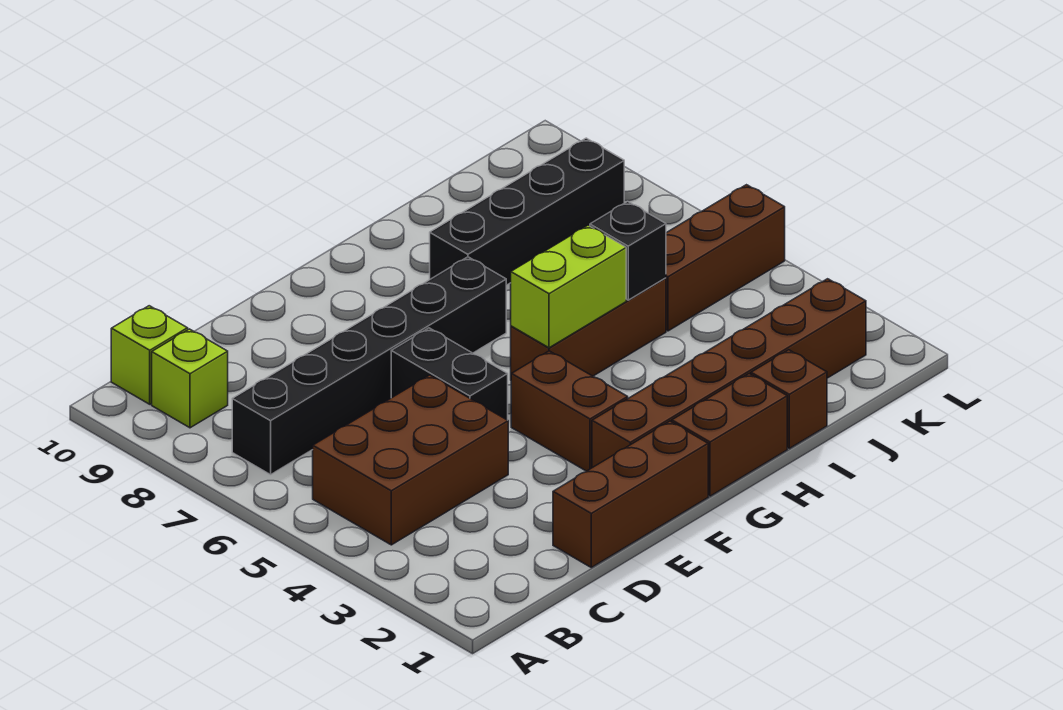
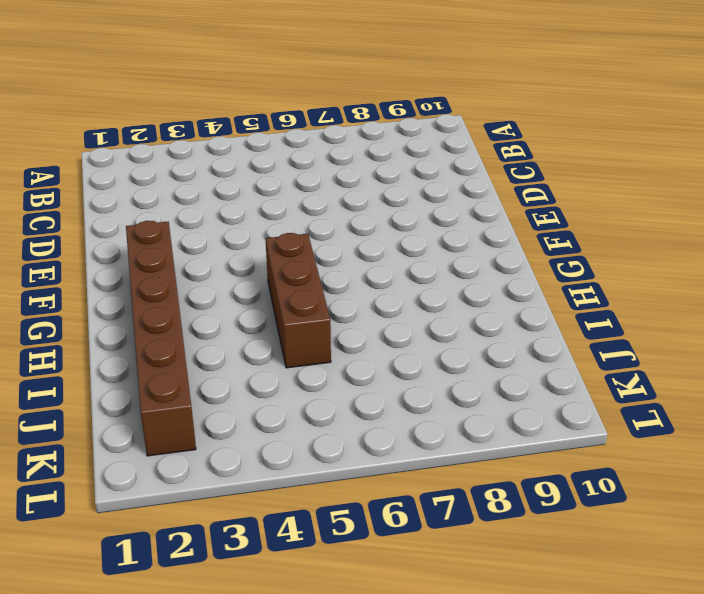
none -> brown brick B4:D5 level 1
none -> black brick B7:G7 level 1
none -> lime brick B9 level 1

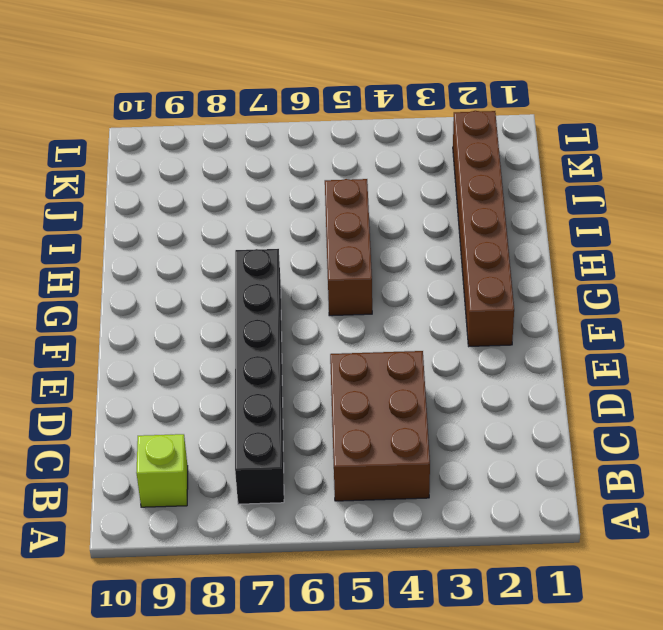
none -> lime brick B10 level 1
none -> brown brick D1:F1 level 1
none -> black brick E5:E6 level 1

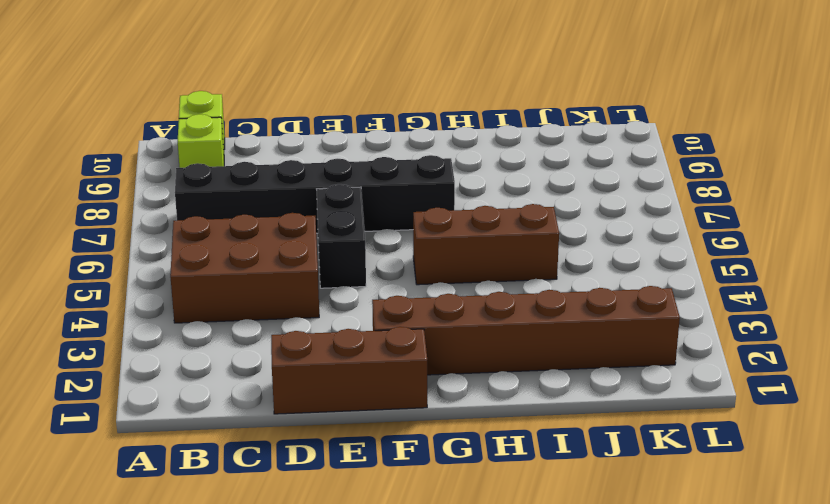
none -> brown brick F3:F4 level 1
none -> brown brick G1:H1 level 1
none -> black brick H8:K8 level 1

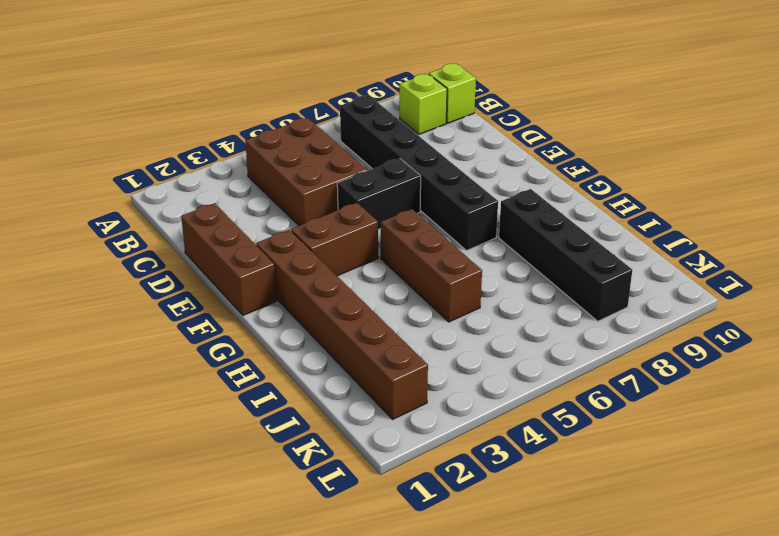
none -> brown brick G1:H1 level 1
none -> brown brick I1 level 1
none -> brown brick J5:L5 level 1

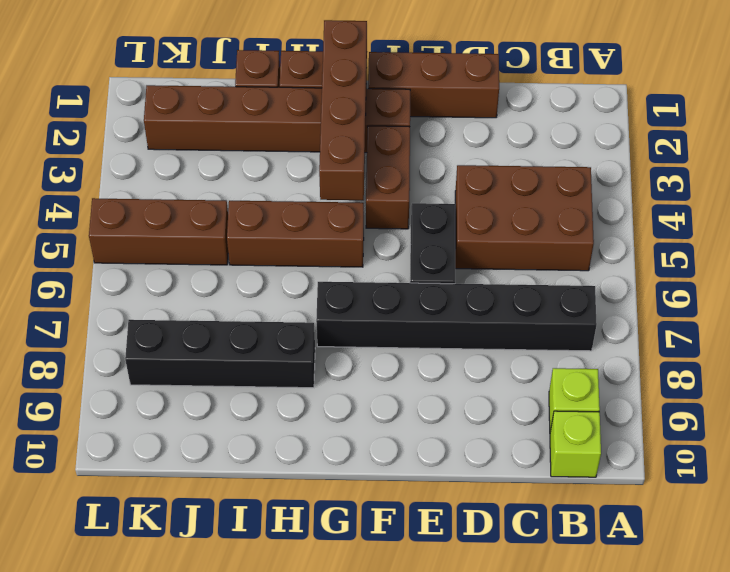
brown brick G1:G4 level 2 -> none
none -> lime brick G5:H5 level 2
none -> black brick I5 level 2

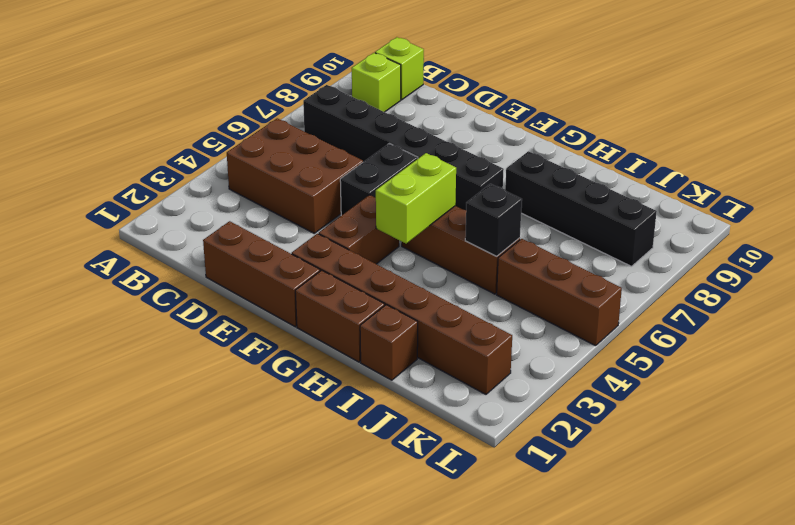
lime brick G4:G5 level 2 -> lime brick G5:H5 level 2

